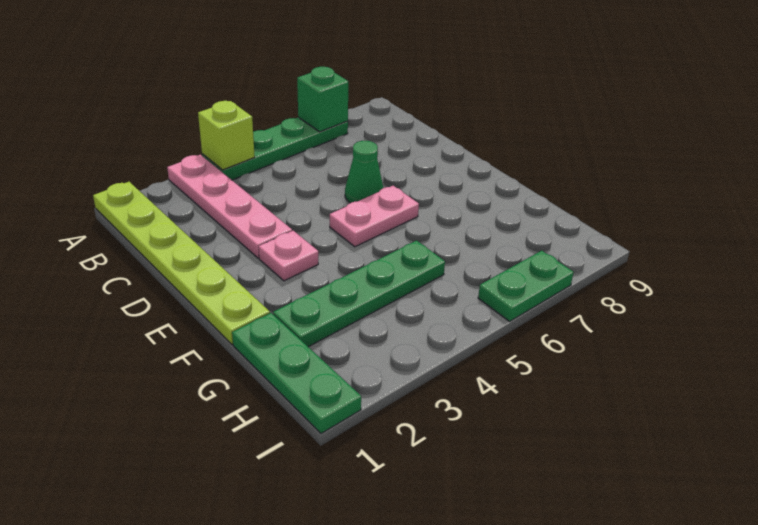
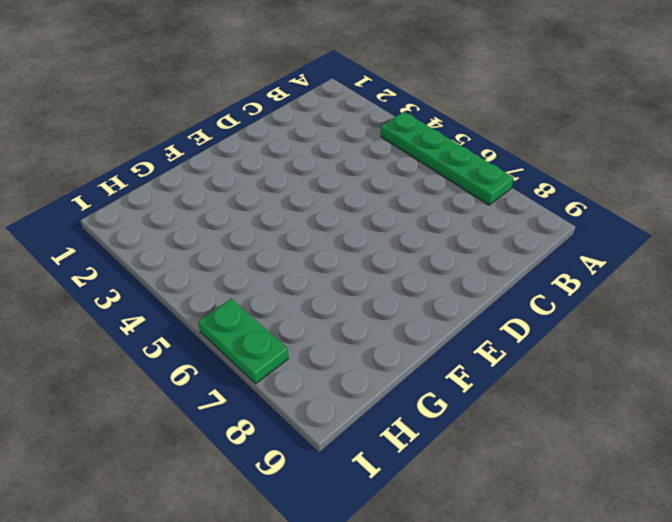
none -> lime plate A1:F1 level 1
none -> pink plate A3:D3 level 1

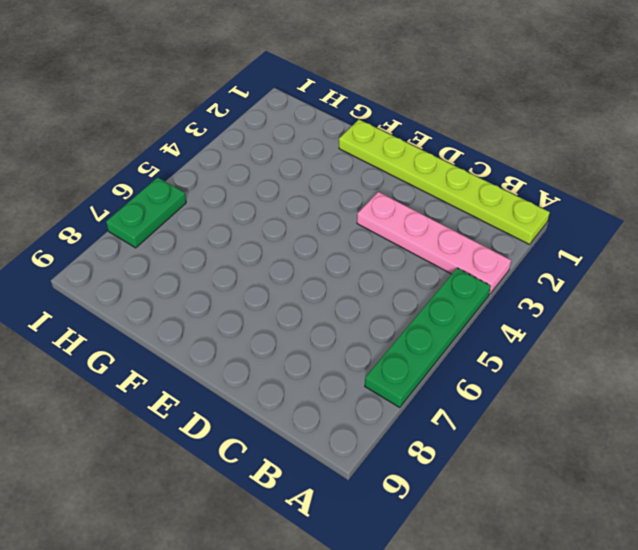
none -> green cone D6 level 1
none -> pink plate E3 level 1

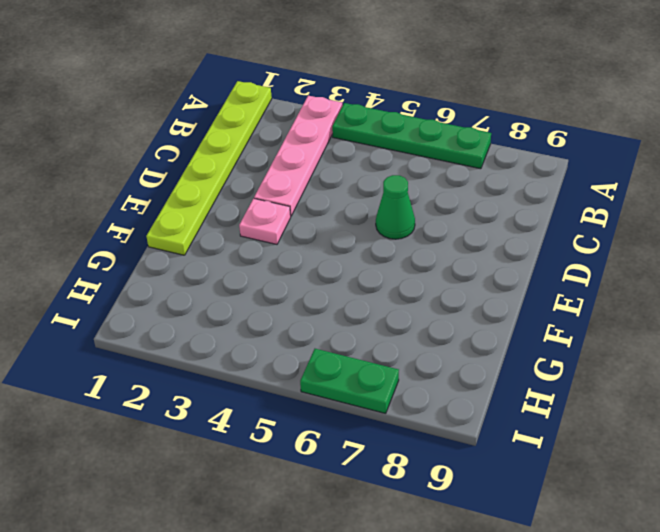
none -> pink plate E5:E6 level 1
none -> green plate G1:I1 level 1

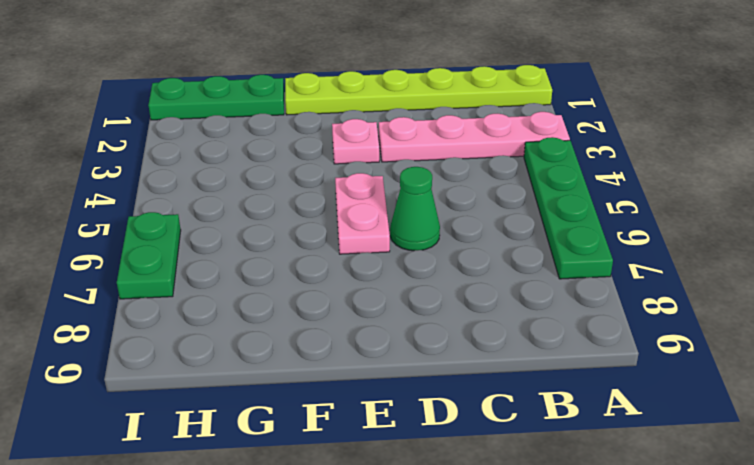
none -> green plate G2:G5 level 1
none -> lime brick A4 level 2

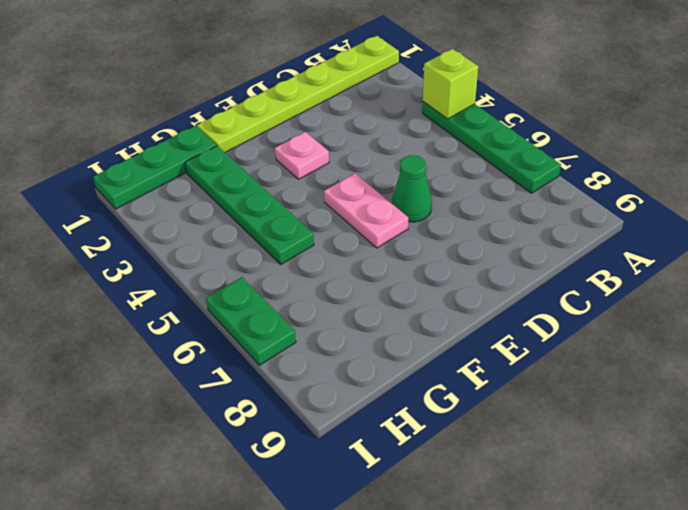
none -> pink plate A3:D3 level 1
none -> green brick A7 level 2

